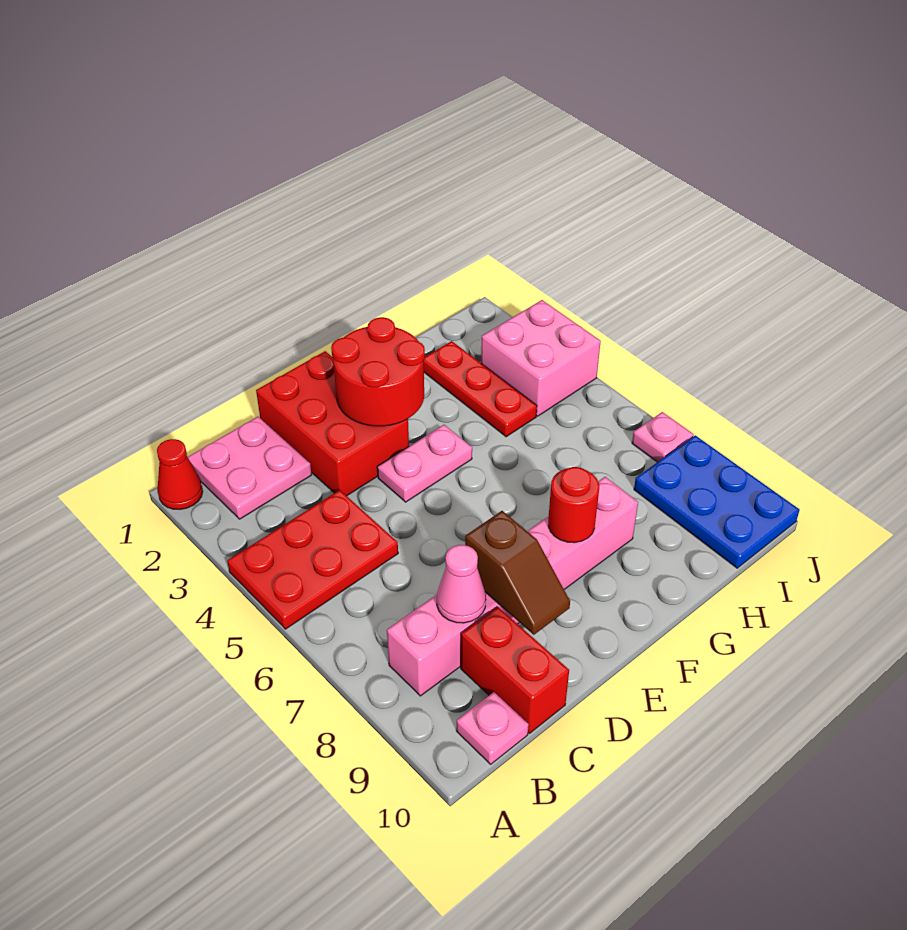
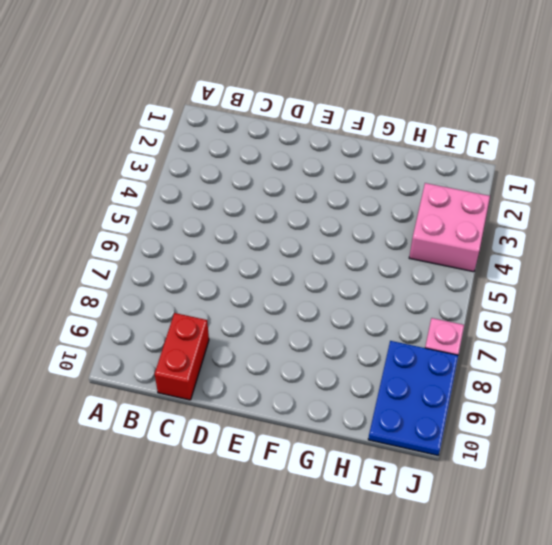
none -> red cone A1 level 1
none -> red plate A4:C5 level 1
none -> pink plate B1:C2 level 1

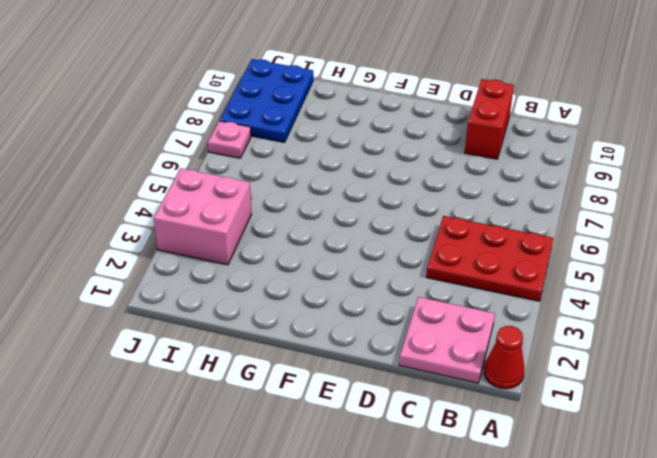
none -> pink brick B8:G8 level 1
none -> pink plate B10 level 1
none -> red brick D1:E3 level 1

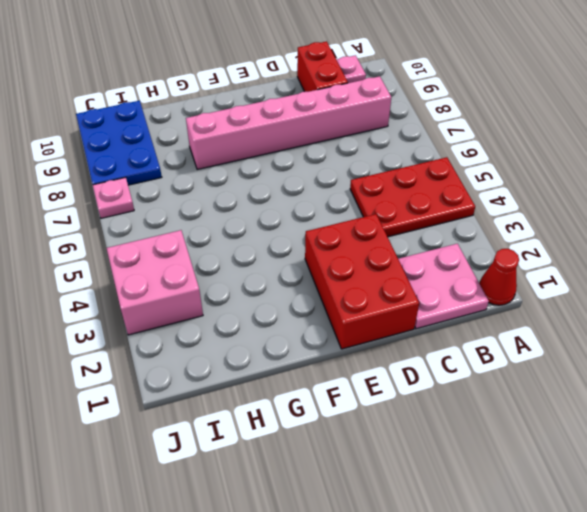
none -> pink plate E4:F4 level 1
none -> red plate H2:H4 level 1
none -> pink cone C8 level 2

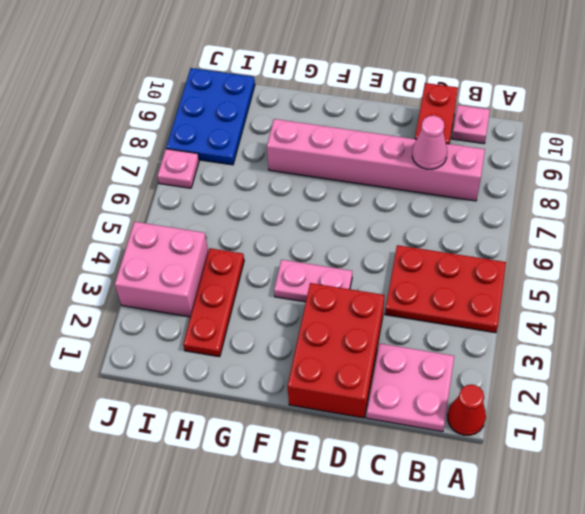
none -> brown slope D8:D9 level 2 top 8
none -> red round brick E2:F3 level 2
none -> red round brick F8 level 2

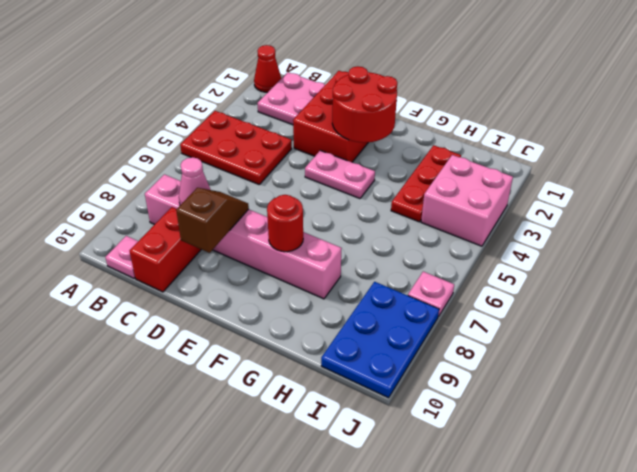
brown slope D8:D9 level 2 top 9 -> brown slope D8:D9 level 2 top 8

